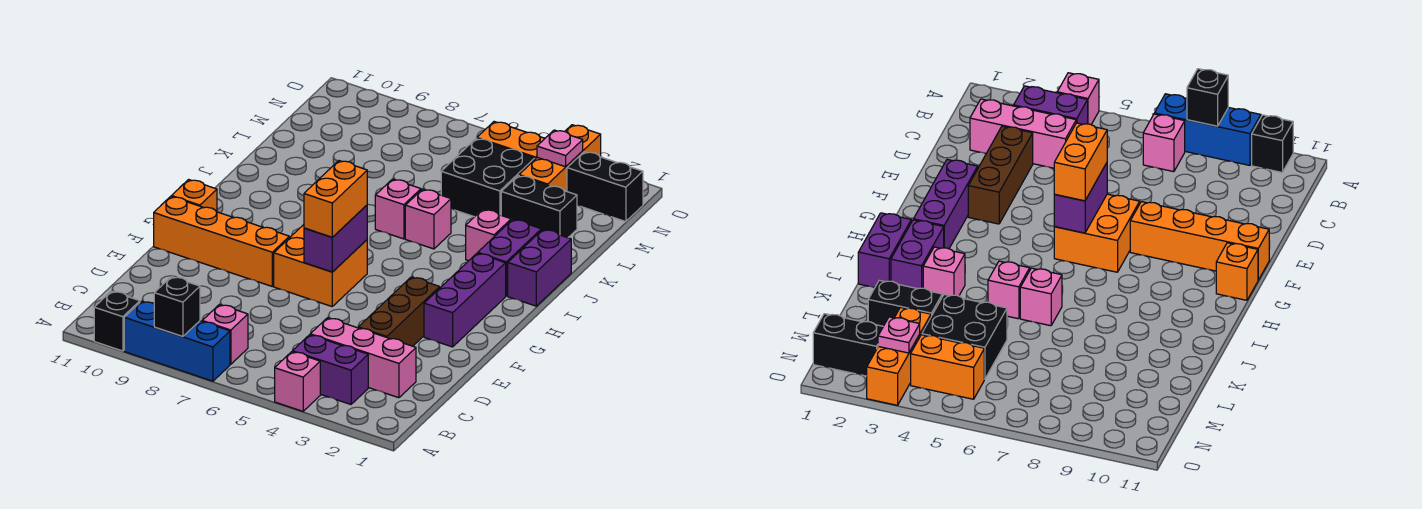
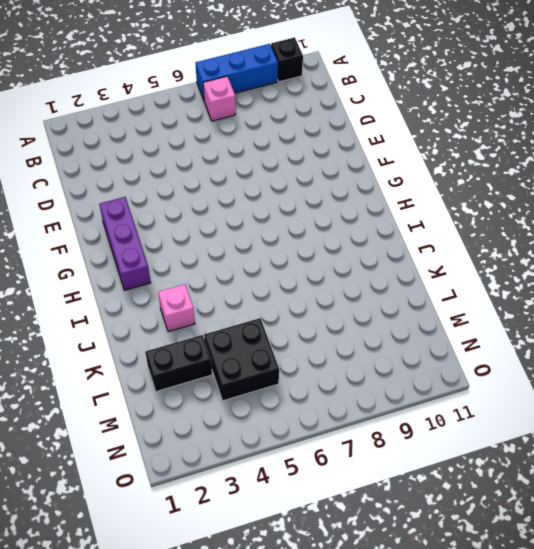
none -> pink brick A4 level 1
none -> purple brick B3:B4 level 1
none -> pink brick C2:C4 level 1

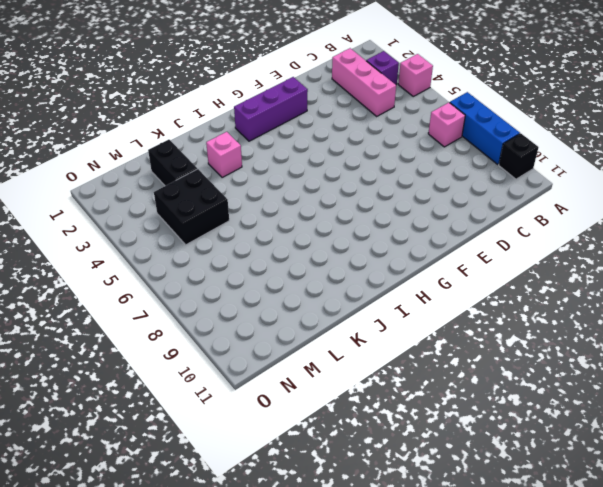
purple brick B3 level 1 -> purple brick B3:B4 level 1
none -> brown brick D3:F3 level 1
none -> orange brick F6:G7 level 1
none -> orange brick F8:F11 level 1

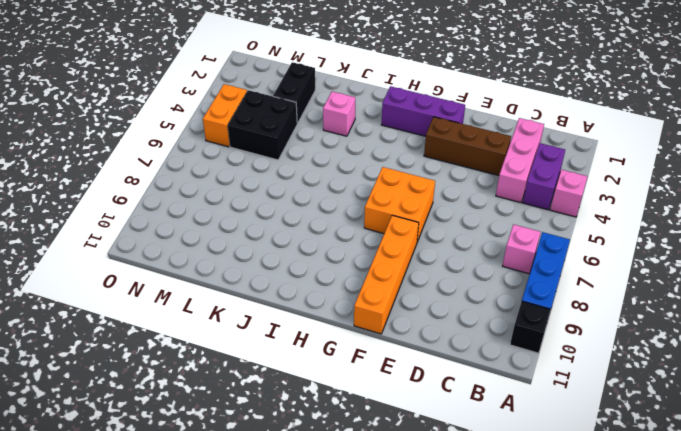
none -> orange brick G11 level 1
none -> purple brick I1:J1 level 1
none -> purple brick I2:J2 level 1

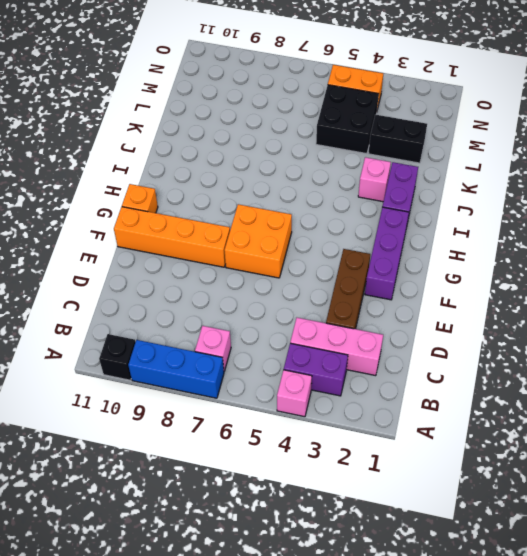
none -> purple brick I1:J1 level 1
none -> pink brick J5 level 1
none -> pink brick J6 level 1

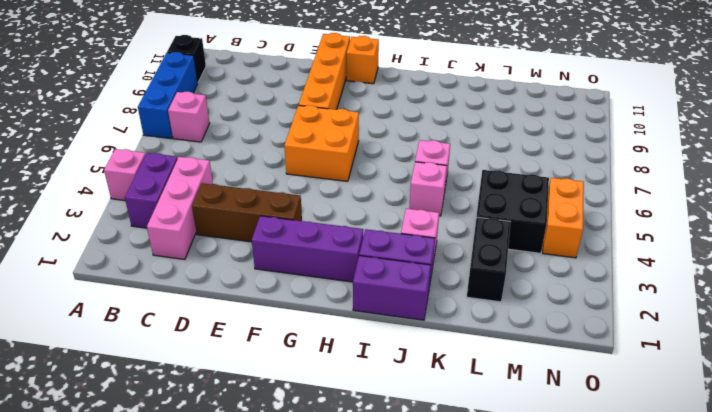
none -> orange brick M3:O3 level 1
none -> black brick N1:N2 level 1
none -> black brick A8 level 2

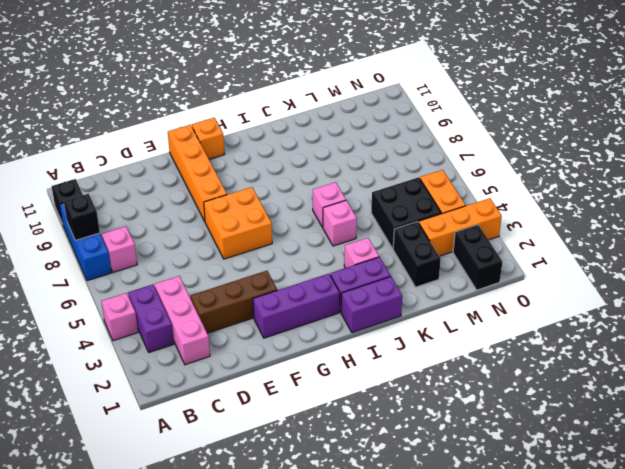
none -> purple brick F6:G6 level 2
none -> pink plate N3 level 2
none -> orange brick F6:G6 level 3

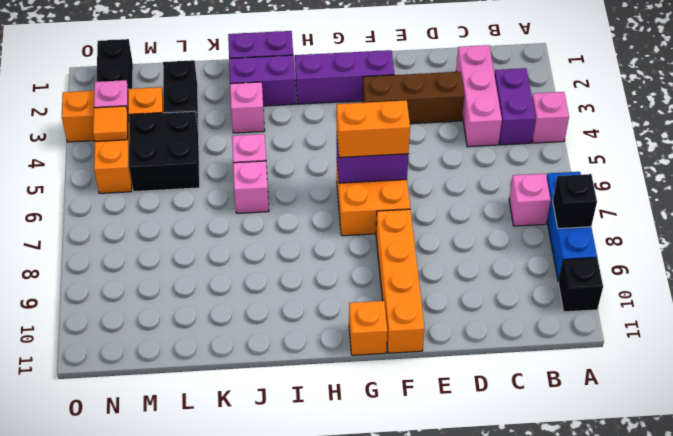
orange tile N4 level 2 -> none

